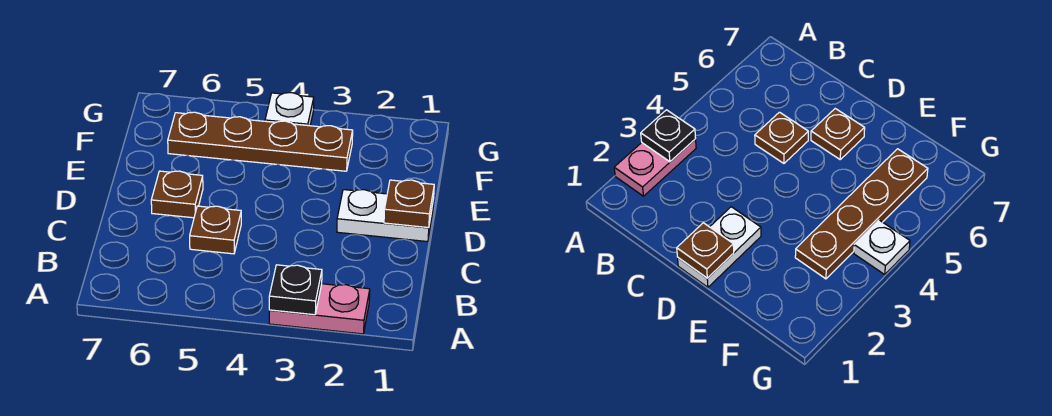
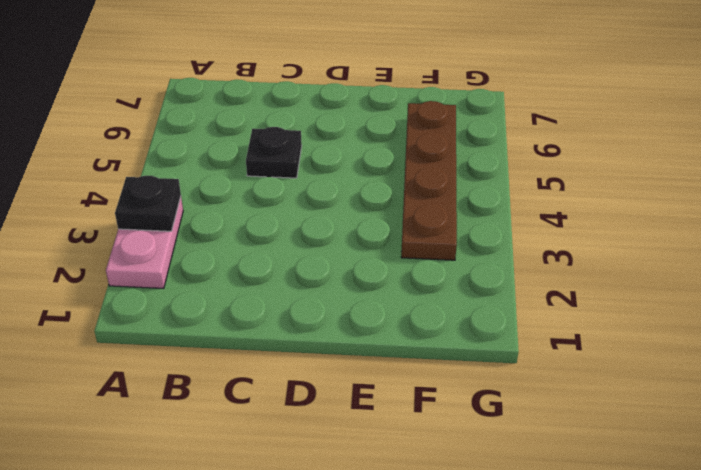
black plate C5 level 1 -> brown plate C5 level 1
none -> white plate D1:D2 level 1
none -> brown plate D6 level 1

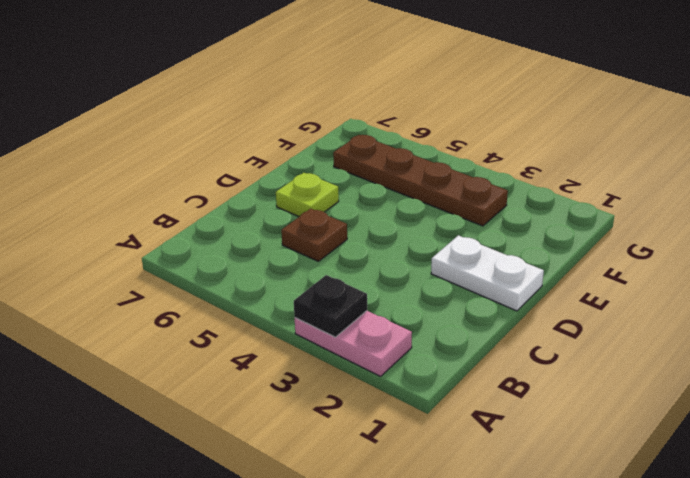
lime plate D6 level 1 -> brown plate D6 level 1
none -> white plate G4 level 1
none -> brown plate D1 level 2

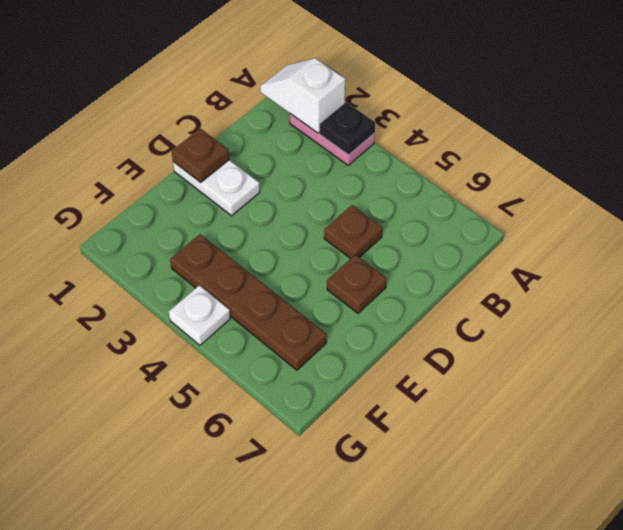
white slope A1:A2 level 2 top 2 -> none

